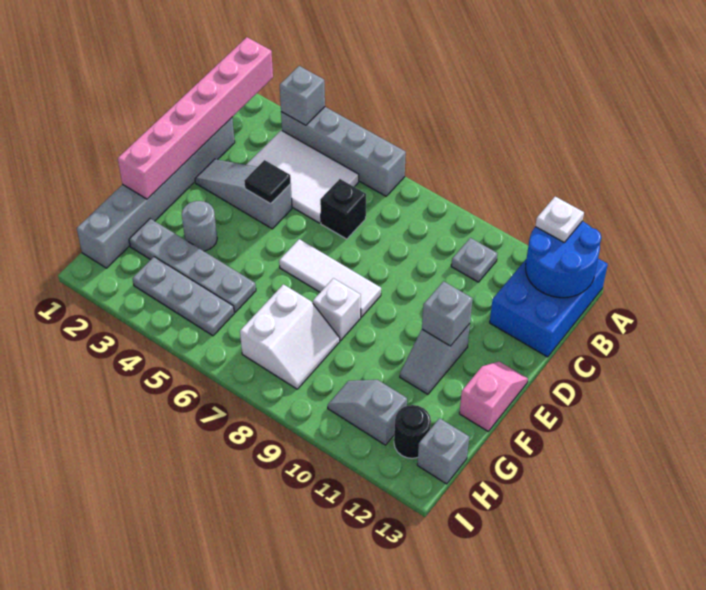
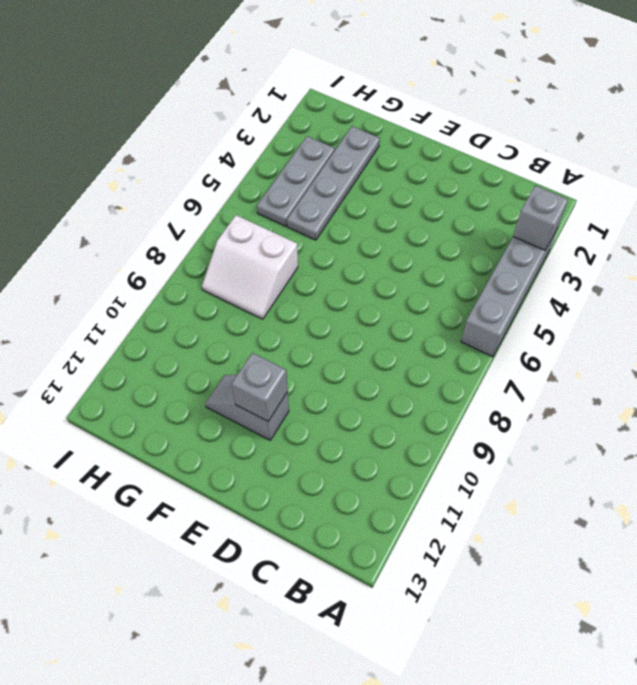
none -> blue brick A12:C13 level 1
none -> white tile B3:C5 level 1
none -> grey plate B10 level 1

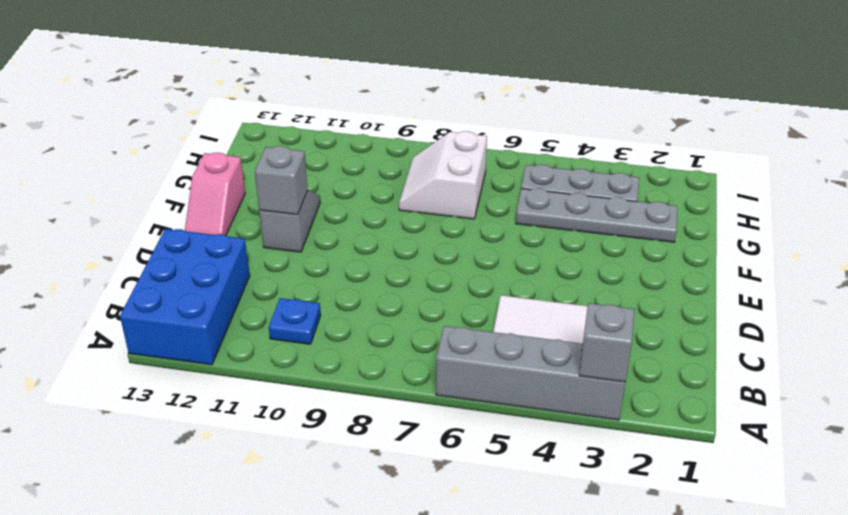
blue plate B10 level 1 -> grey plate B10 level 1
none -> grey brick C1:H1 level 1
none -> black brick C6 level 1
none -> grey slope D2:D4 level 1 top 4

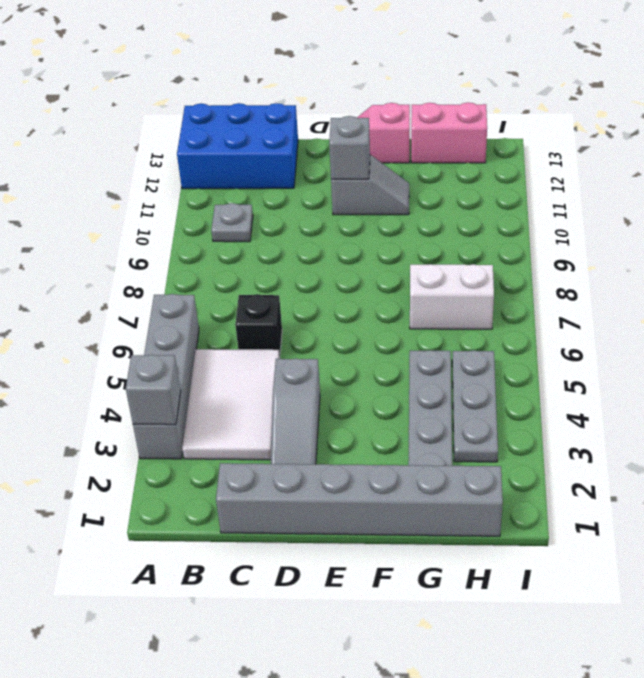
pink brick G13:H13 level 1 -> grey brick H13 level 1
none -> white tile E6:E8 level 1
none -> grey round brick F3 level 1
none -> white brick F8 level 1

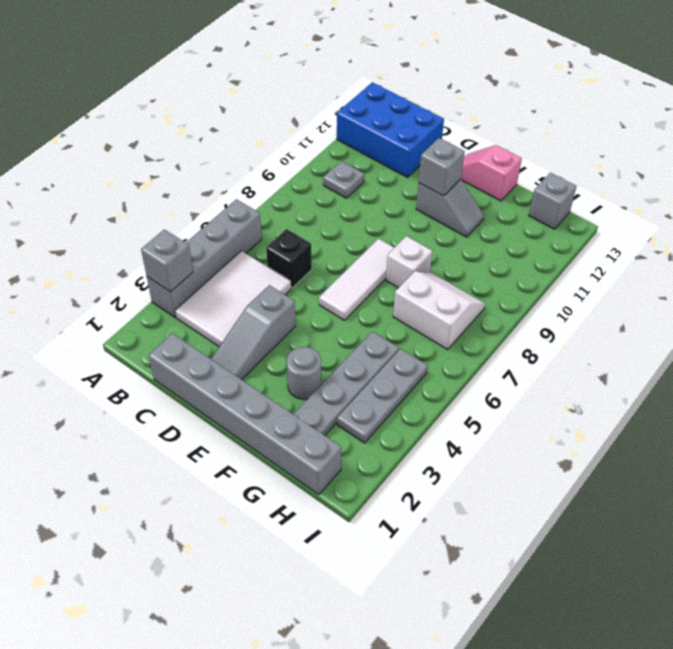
none -> grey slope H10:H11 level 1 top 11
none -> black round brick H12 level 1
none -> pink brick A1:F1 level 2

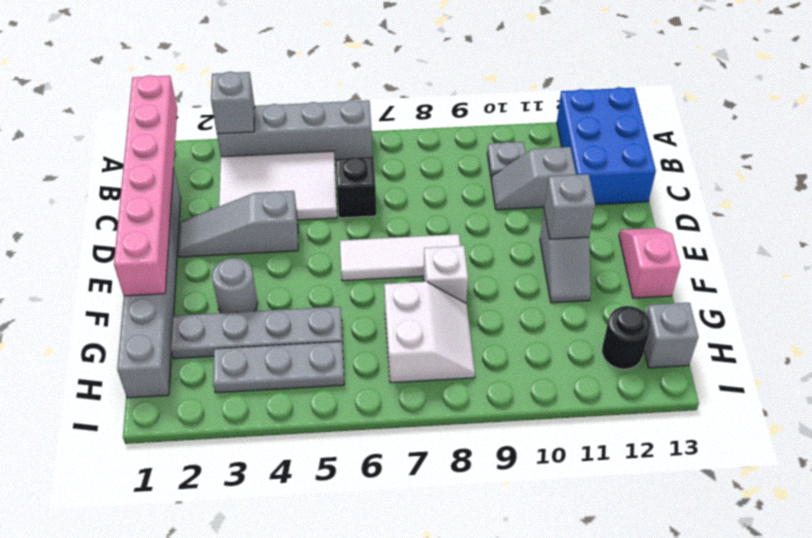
grey slope C10:C11 level 1 top 11 -> grey slope H10:H11 level 1 top 11
none -> blue round brick A12:B13 level 2
none -> black tile D4 level 2
none -> white plate A12 level 3

